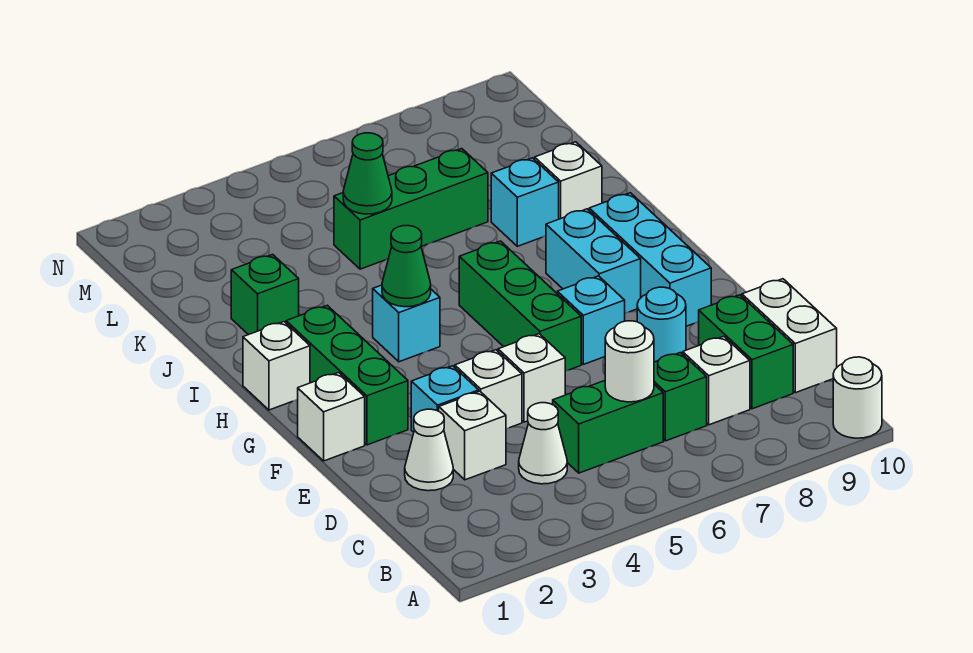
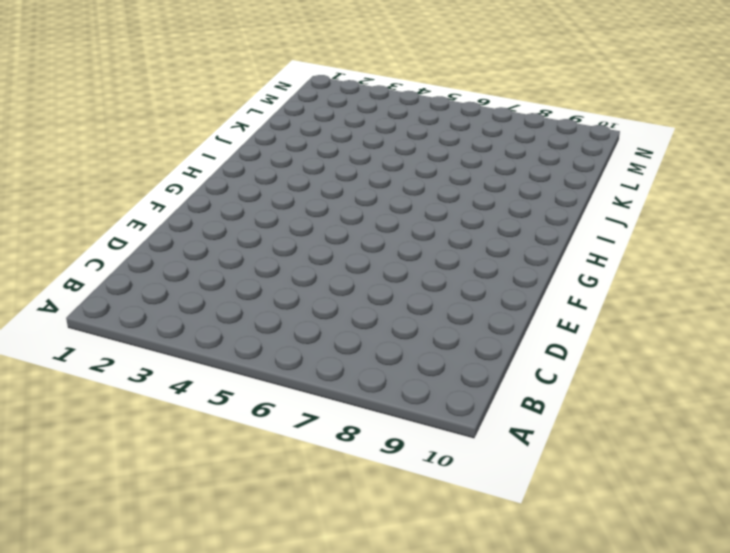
none -> white round brick A10 level 1
none -> white cone C4 level 1
none -> green brick C5:C6 level 1

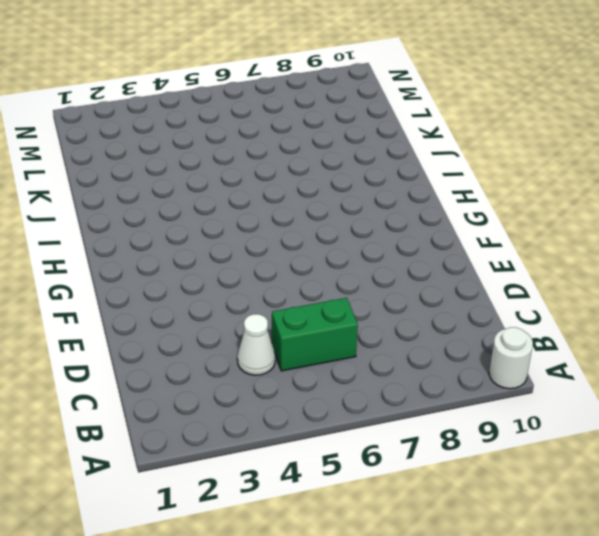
none -> green brick C7 level 1
none -> white brick C8 level 1
none -> green brick C9:D9 level 1

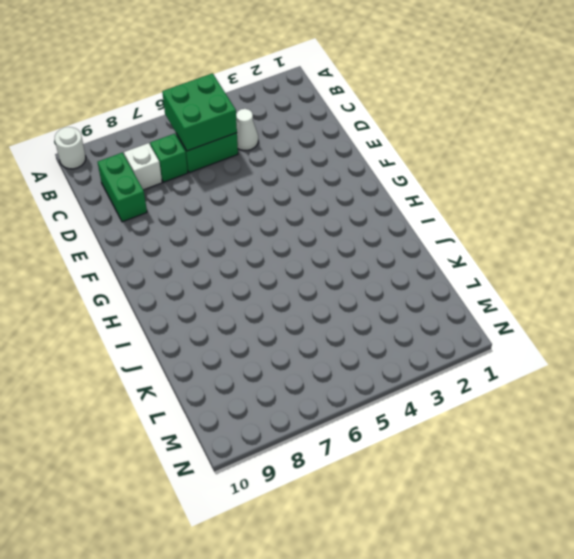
green brick B5:C6 level 2 -> white round brick C6 level 2
none -> white brick C10:D10 level 1
none -> white cone D2 level 1
none -> white brick D3 level 1

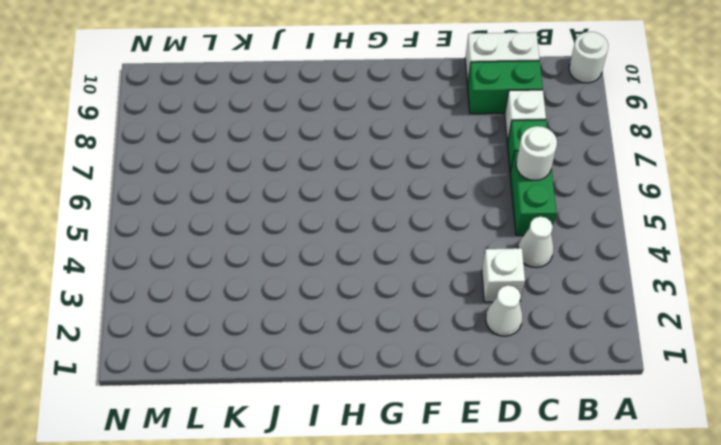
none -> cyan brick E3 level 1
none -> white brick E4 level 1
none -> white brick E5 level 1

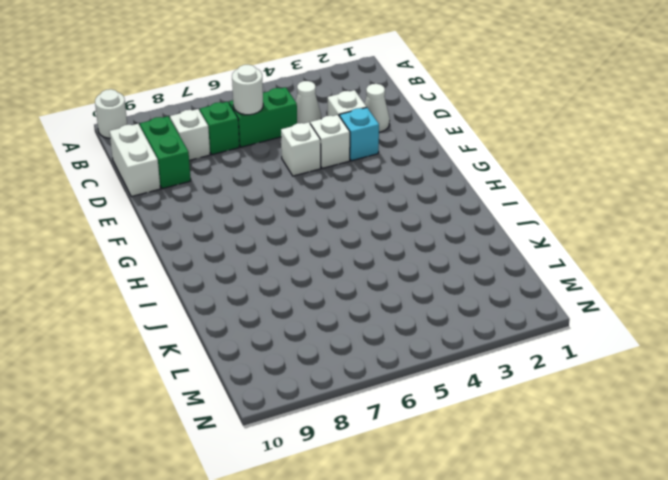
none -> cyan round brick E8 level 1
none -> white brick F1 level 1
none -> green brick F2:H2 level 1

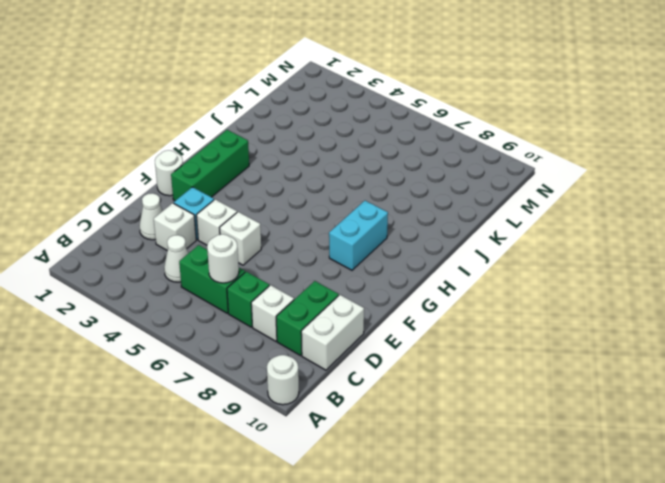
white round brick F1 level 1 -> white brick F1 level 1
none -> cyan round brick E8 level 1
none -> green brick F6:H6 level 1
none -> cyan brick F7 level 1

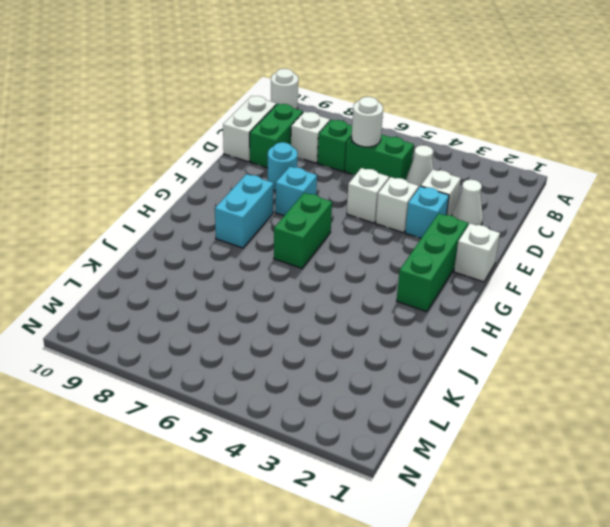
green brick G6:H6 level 1 -> green brick F6:H6 level 1
none -> cyan brick F9:H9 level 1
none -> white brick H1 level 1
none -> cyan brick H4 level 1

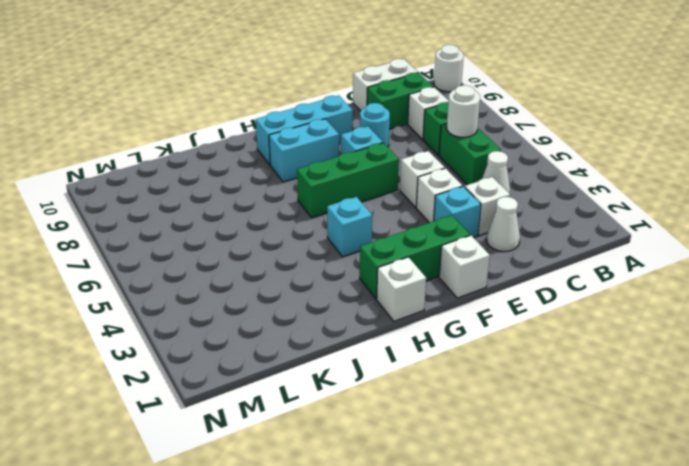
none -> green brick J2 level 1
none -> cyan brick J8 level 1
none -> white brick J9 level 1

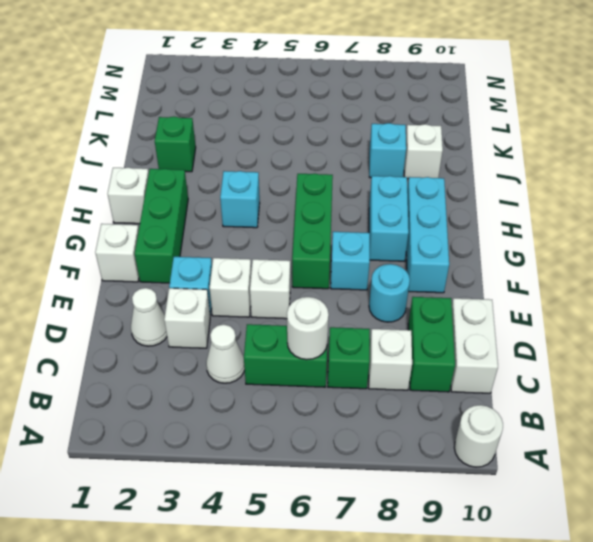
none -> green brick K5:K7 level 1
none -> green cone H4 level 2
none -> green cone K5 level 2

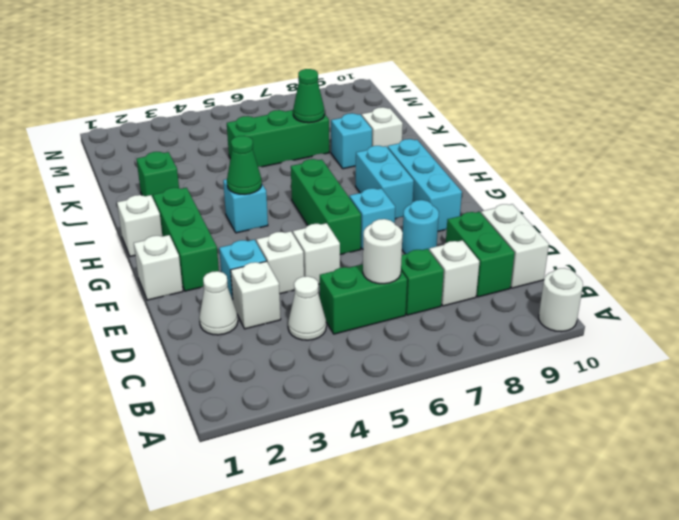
green cone K7 level 2 -> green cone K5 level 2

